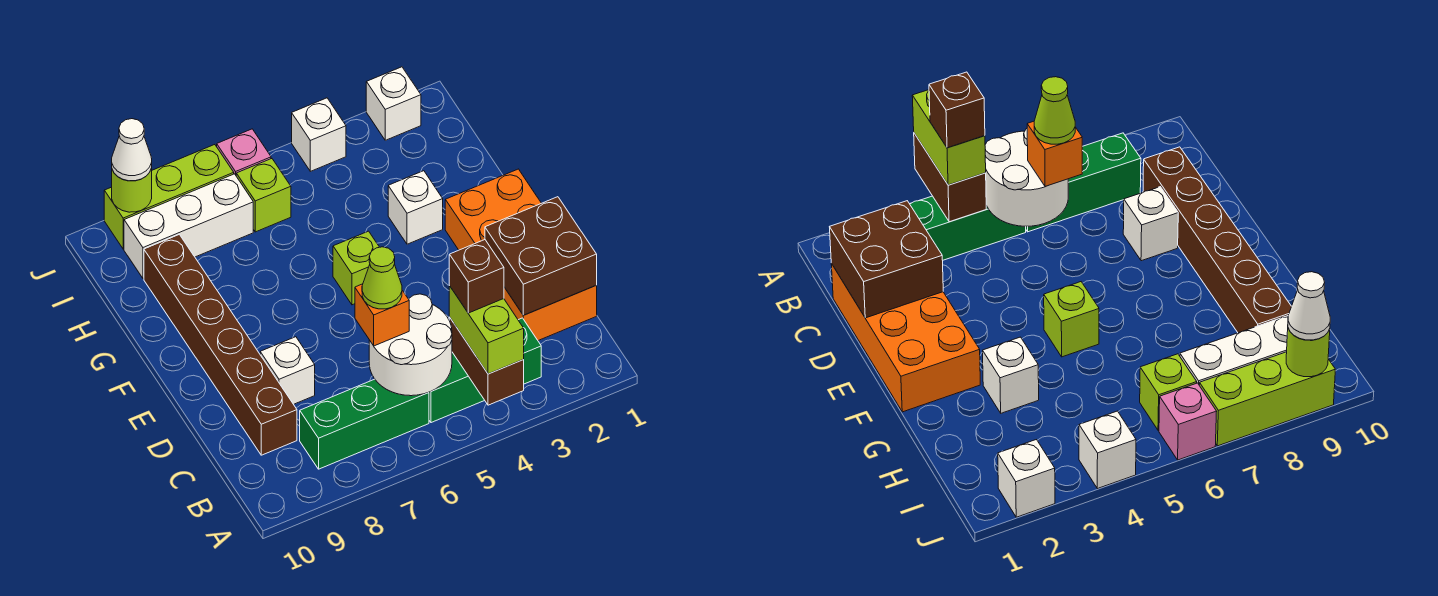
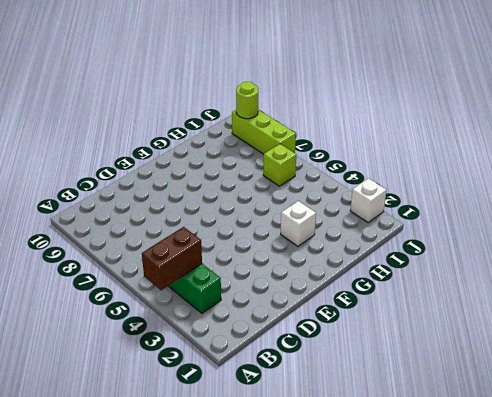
none -> green brick B6:B8 level 1
none -> orange brick C1:F2 level 1
none -> brown brick C9:H9 level 1

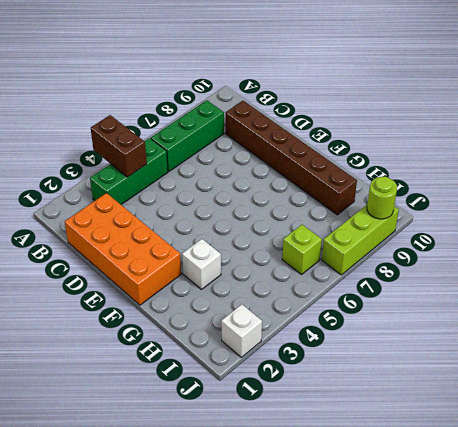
none -> white brick D8 level 1
none -> lime brick F5 level 1
none -> white brick I7:I9 level 1

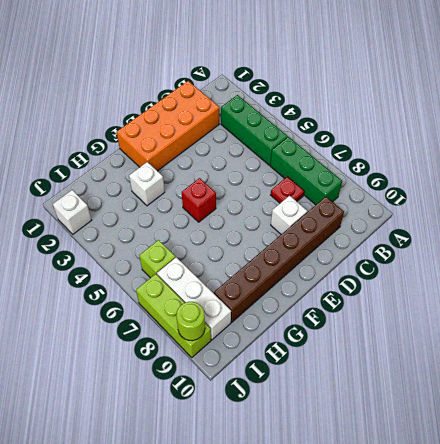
red plate C7 level 1 -> none
red brick F5 level 1 -> lime brick F5 level 1
none -> white brick J4 level 1
none -> pink brick J6 level 1
none -> brown brick A4:B4 level 2

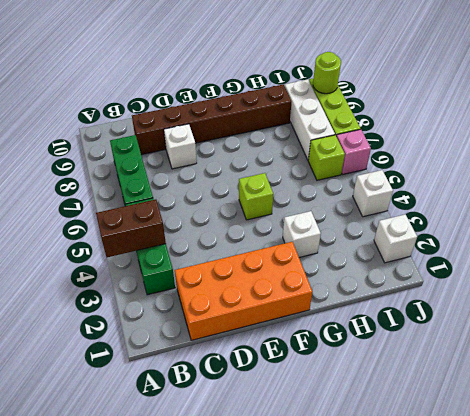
none -> white round brick B5:C6 level 2
none -> brown brick C1:D2 level 2
none -> lime brick A4:B4 level 3

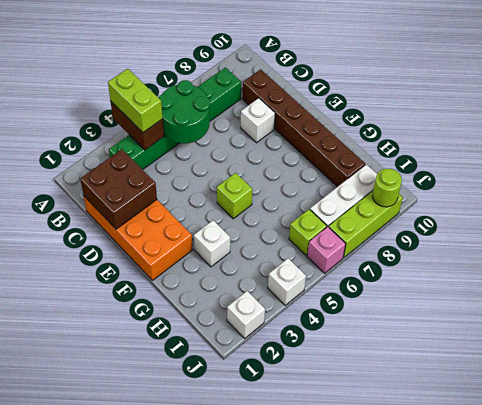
green round brick B5:C6 level 2 -> white round brick B5:C6 level 2
none -> orange brick C6 level 3
none -> white cone J9 level 3
none -> brown brick B4 level 4

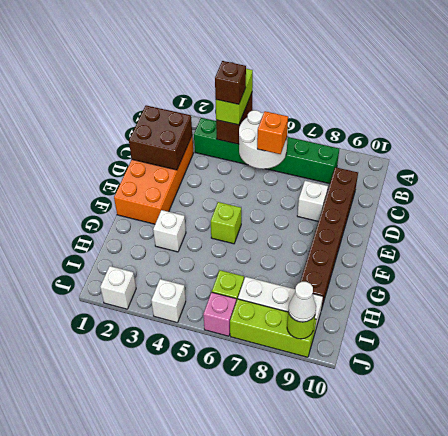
none -> lime cone C6 level 4

